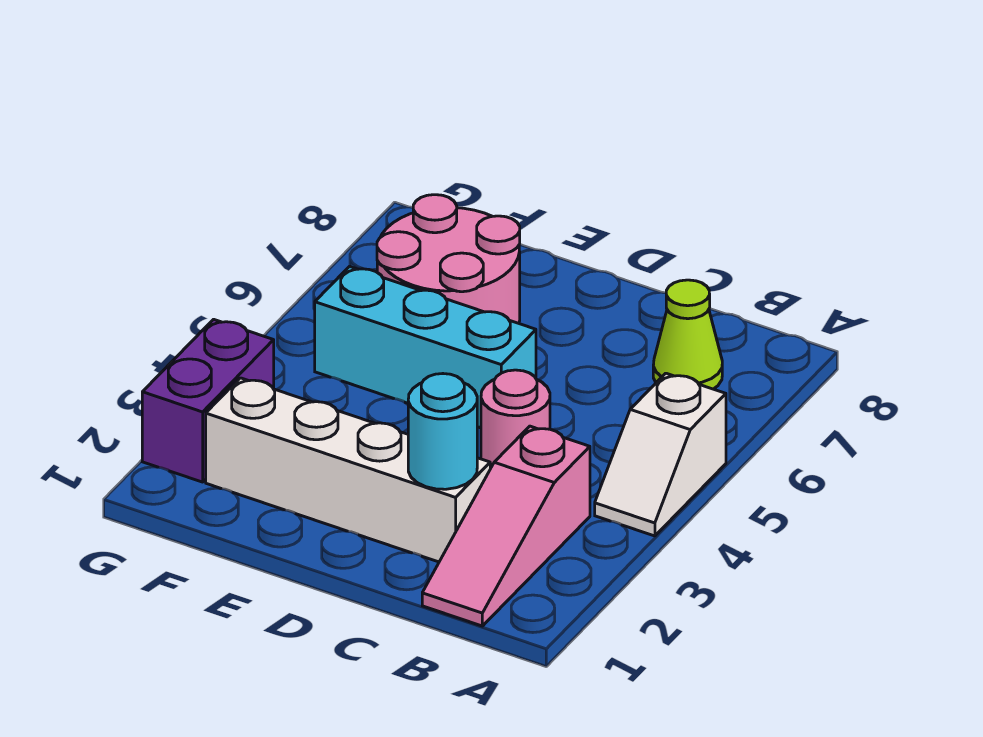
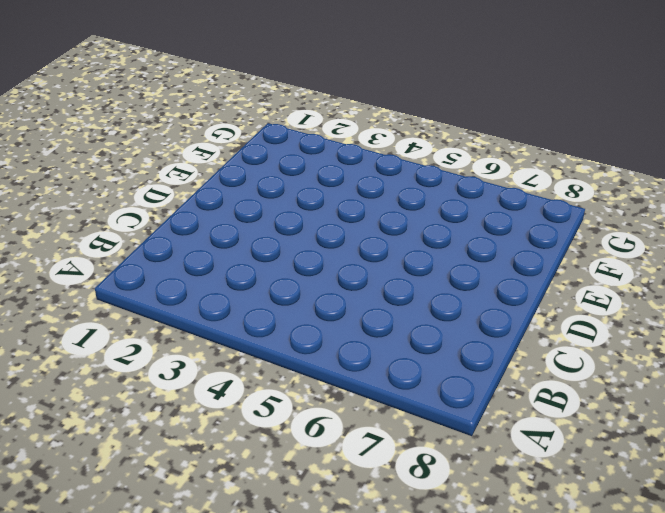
none -> white slope A4:A5 level 1 top 5
none -> pink slope B1:B3 level 1 top 3

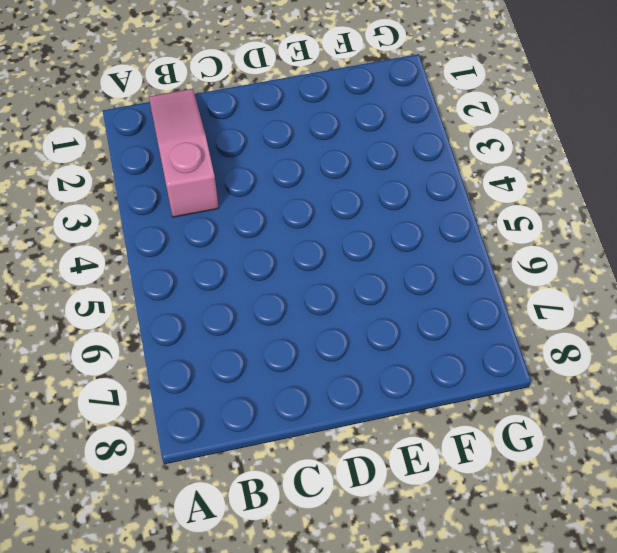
none -> white slope A4:A5 level 1 top 5
none -> lime cone B7 level 1

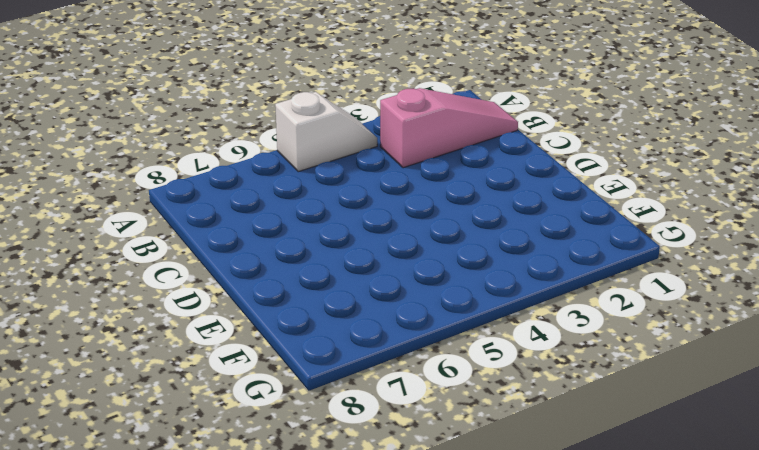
none -> lime cone B7 level 1
none -> white brick C2:F2 level 1

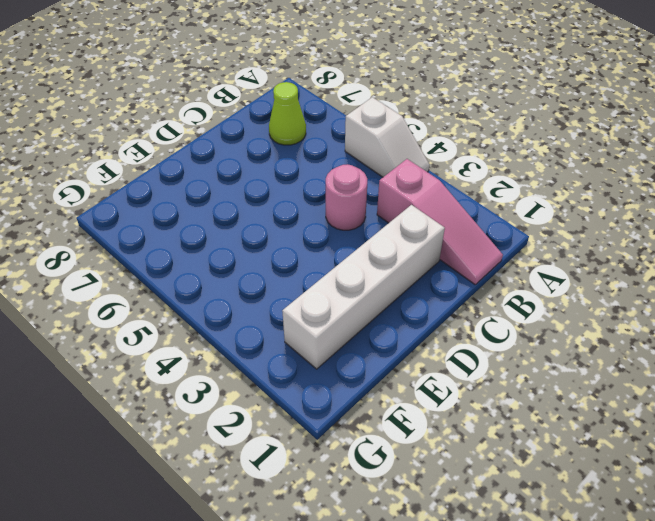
none -> cyan brick D5:F5 level 1
none -> pink round brick E6:F7 level 1

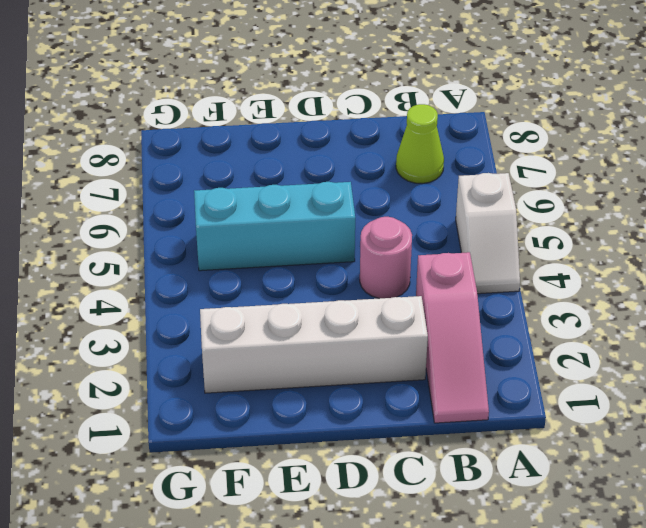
none -> pink round brick E6:F7 level 1
none -> purple brick G2:G3 level 1

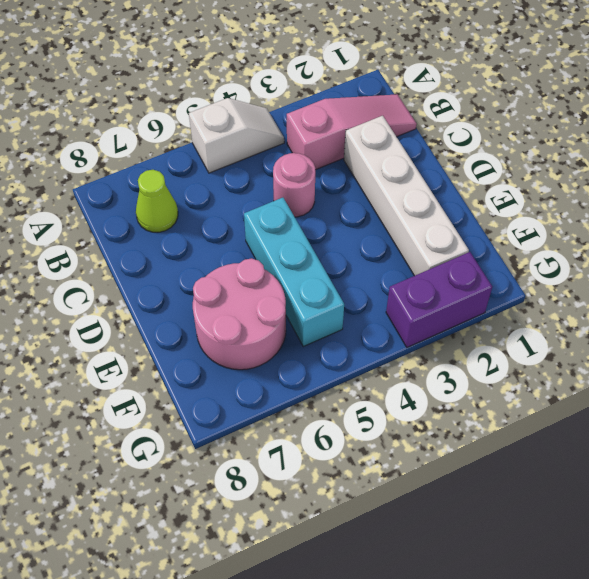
none -> cyan round brick C2 level 2

